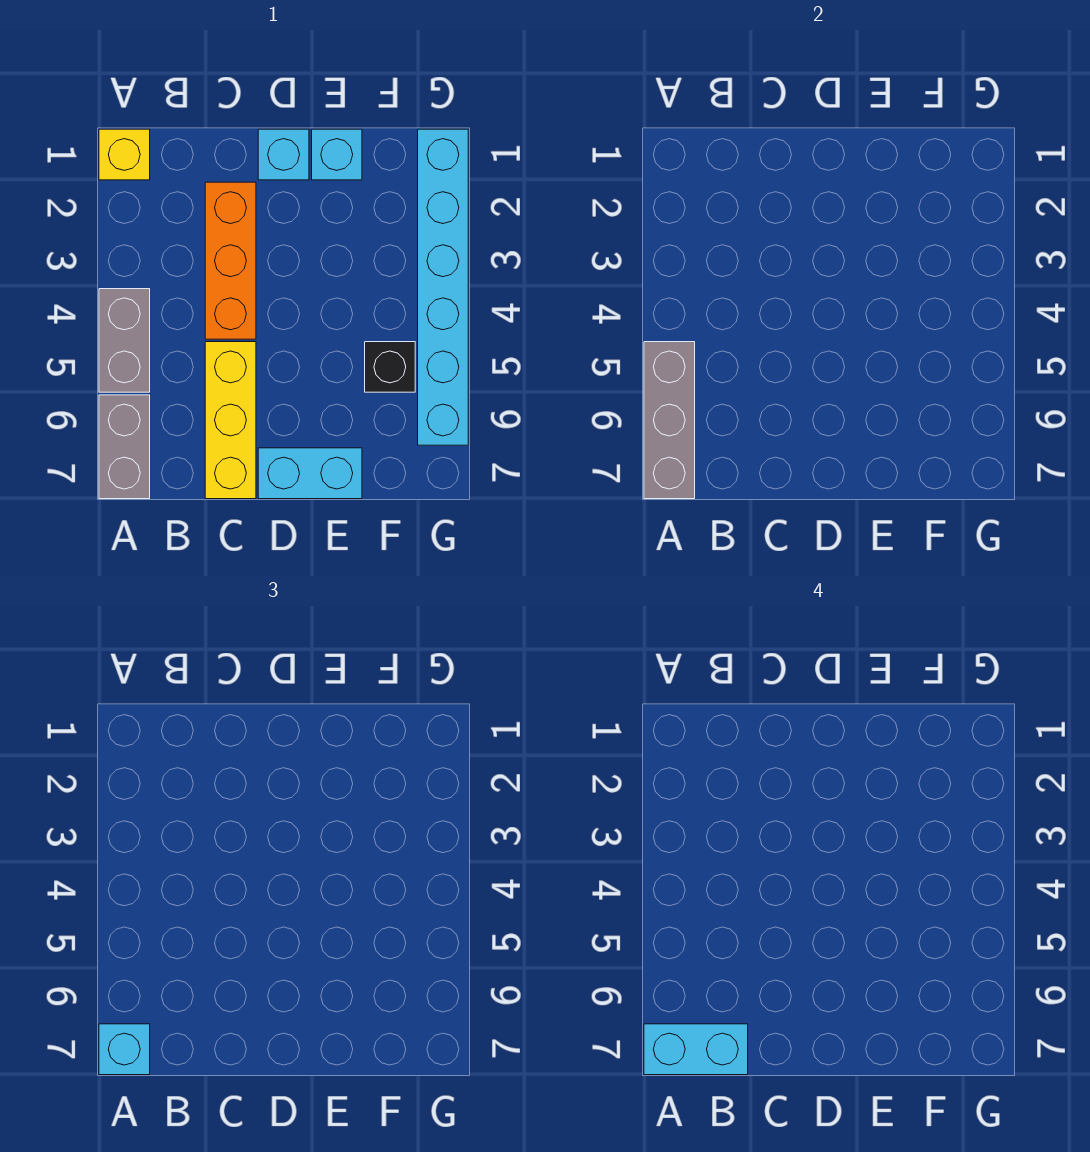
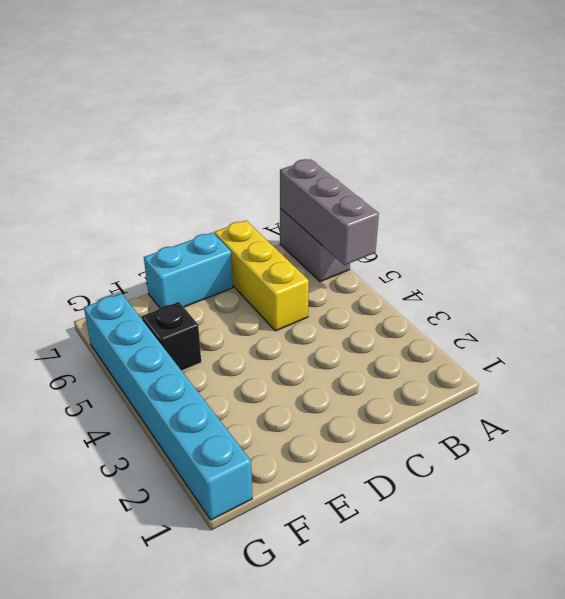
none -> yellow brick A1 level 1
none -> grey brick A4:A5 level 1
none -> orange brick C2:C4 level 1

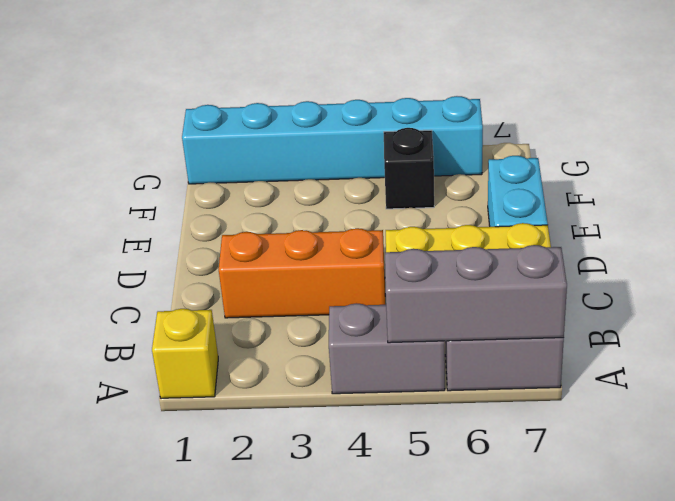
none -> cyan brick D1 level 1
none -> cyan brick E1 level 1
none -> cyan brick A7 level 3

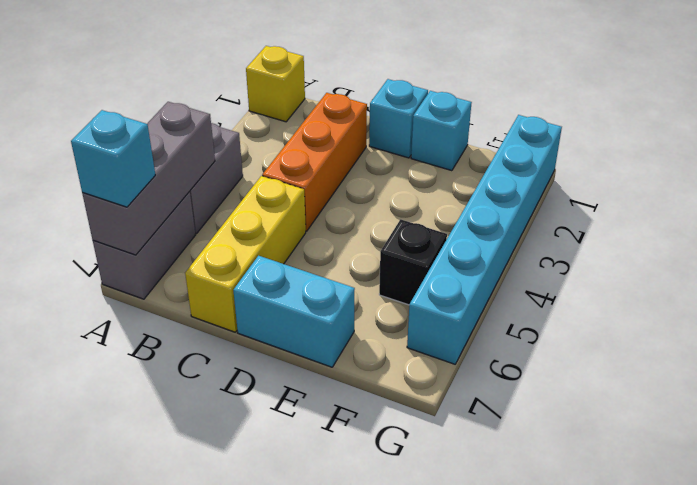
none -> cyan brick A7:B7 level 4

